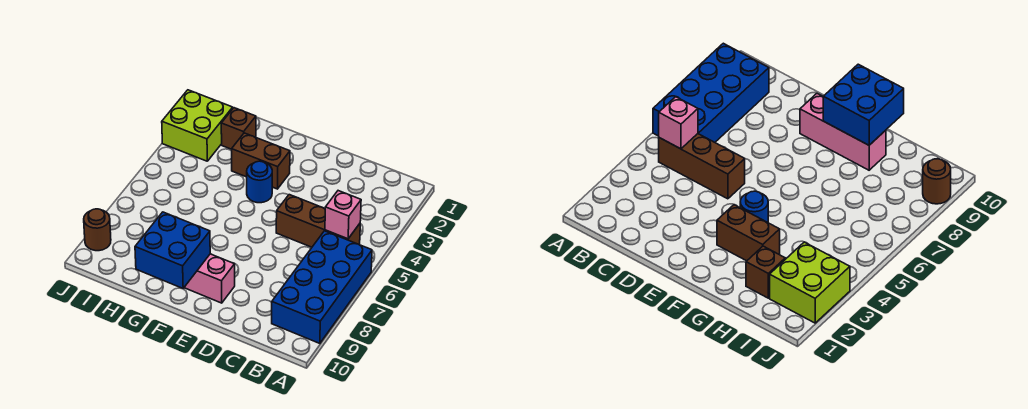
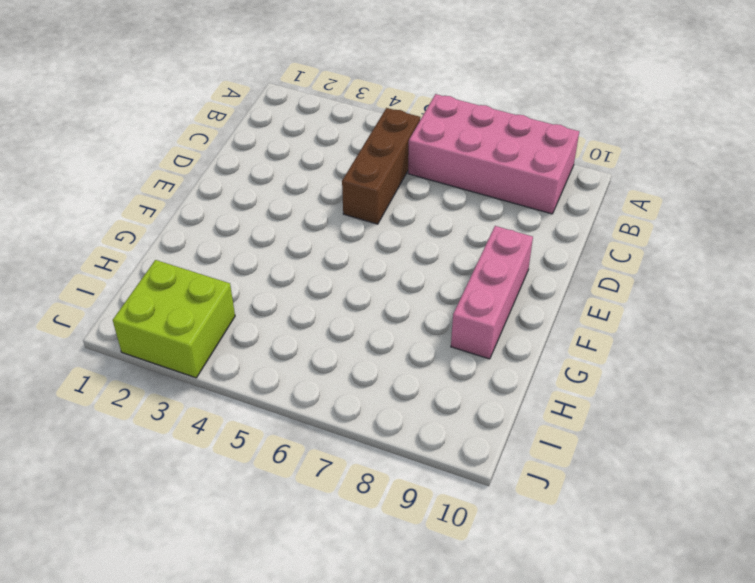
pink brick A6:B9 level 1 -> blue brick A6:B9 level 1
none -> brown brick F3:G3 level 1
none -> blue round brick F4 level 1

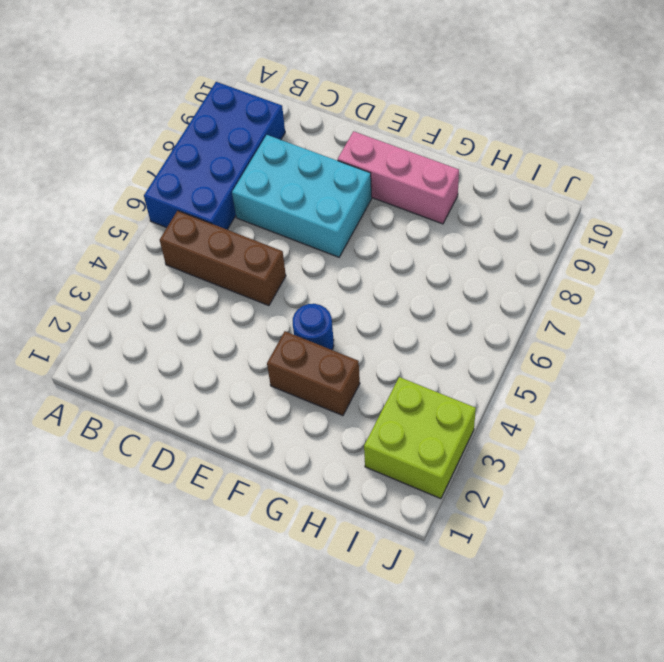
cyan brick C7:E8 level 1 -> none
none -> brown brick H2 level 1
none -> brown round brick J9 level 1

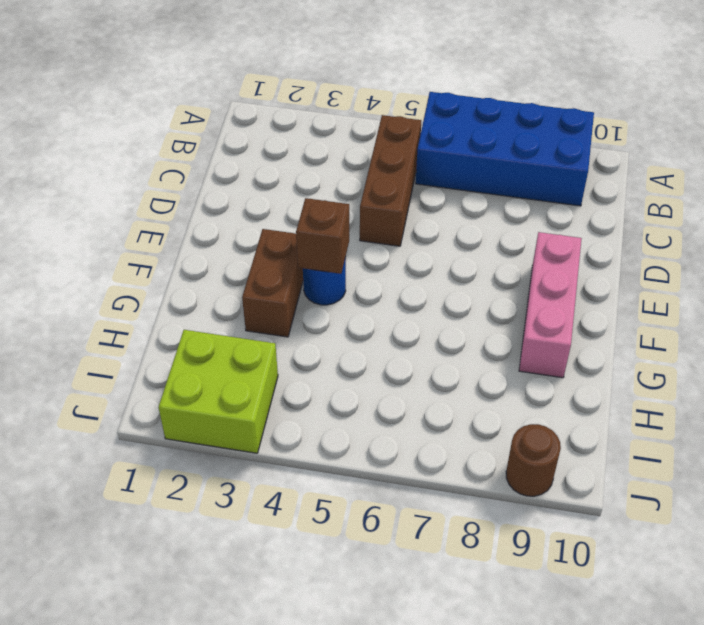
brown brick F4 level 2 -> brown brick H2 level 1
none -> pink brick B5 level 2
none -> blue brick F9:G10 level 2

